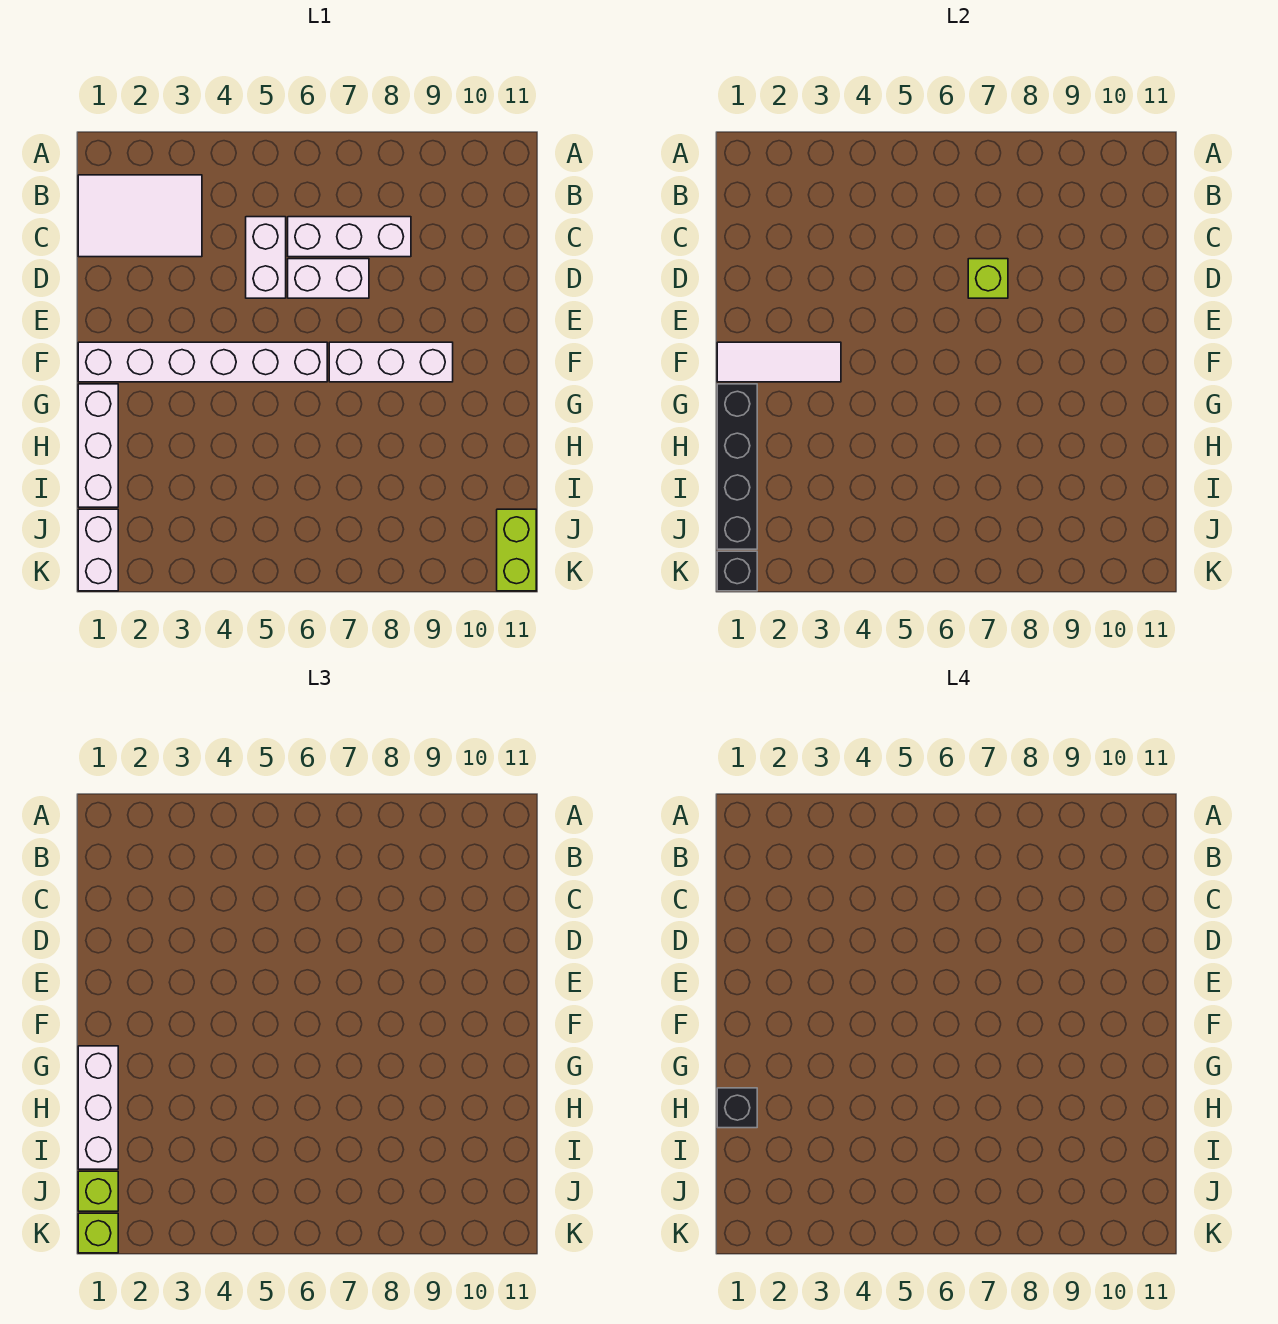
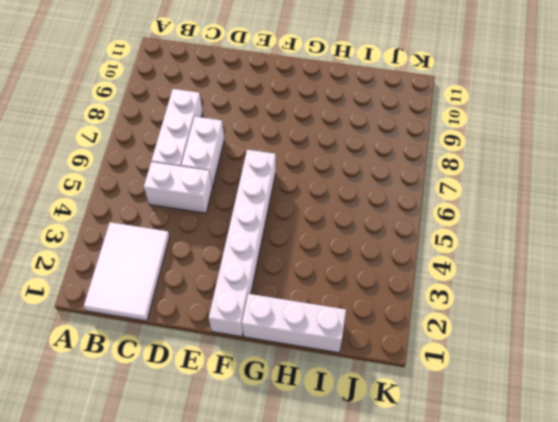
none -> white brick F7:F9 level 1
none -> white brick J1:K1 level 1
none -> lime brick J11:K11 level 1

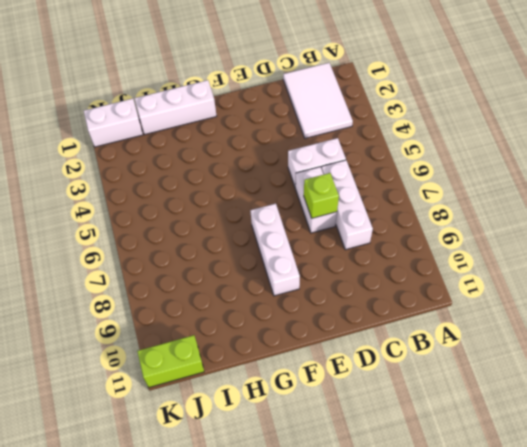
none -> white brick F1:F6 level 1
none -> white tile F1:F3 level 2
none -> black brick G1:J1 level 2

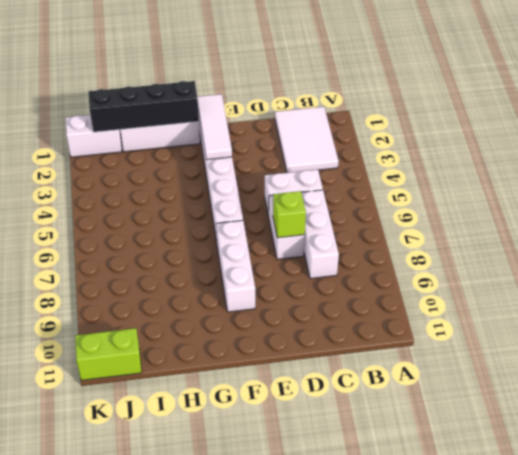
none -> black brick K1 level 2
none -> white brick G1:I1 level 3
none -> lime brick J1 level 3

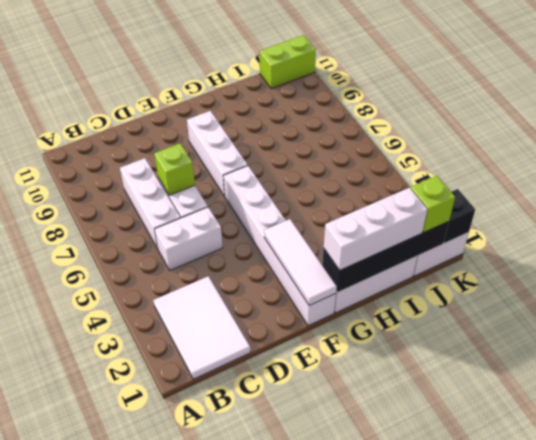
none -> lime brick K1 level 3
none -> black brick H1 level 4

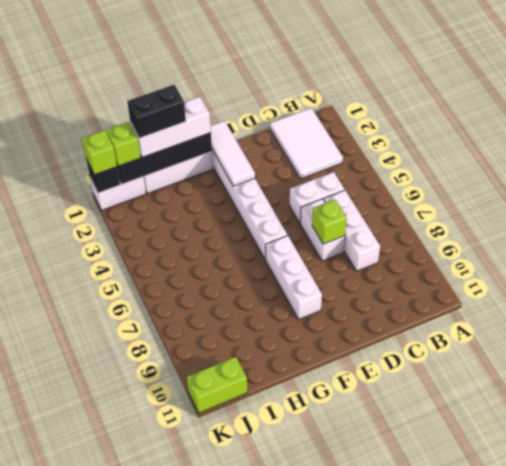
black brick H1:I1 level 4 -> black brick H1 level 4

